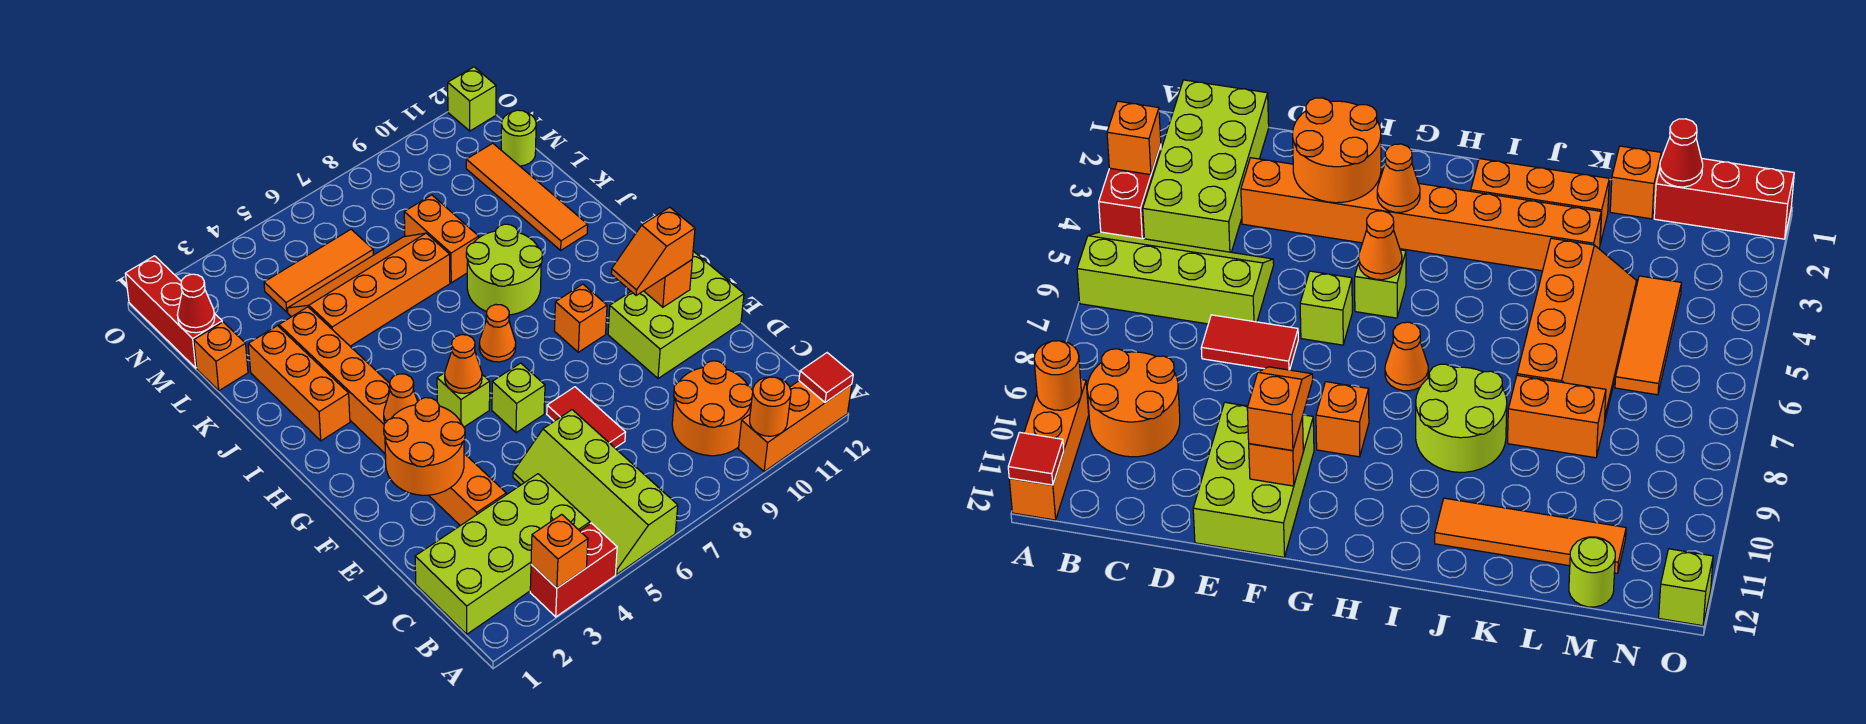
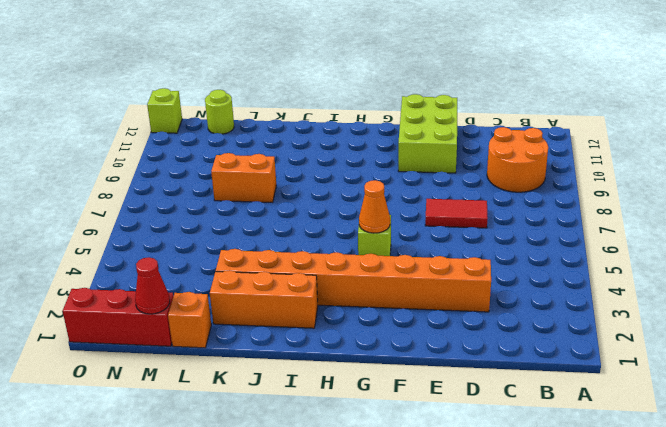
none -> red brick A3:A4 level 1
none -> lime slope A5:D6 level 1 top 6
none -> orange brick A10:A12 level 1
none -> lime brick B1:C4 level 1

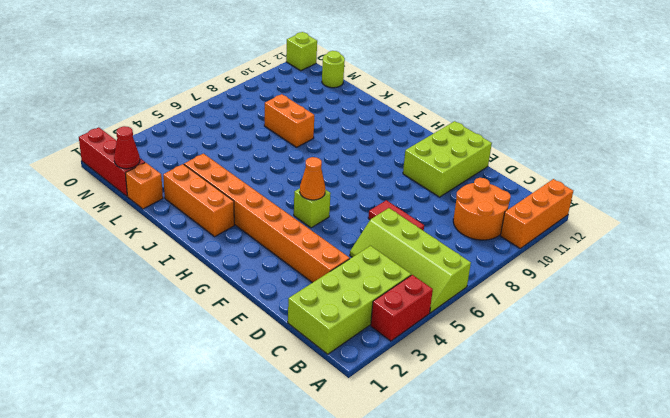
none -> lime brick F6 level 1
none -> orange brick G9 level 1
none -> orange cone H7 level 1
none -> lime round brick I8:J9 level 1

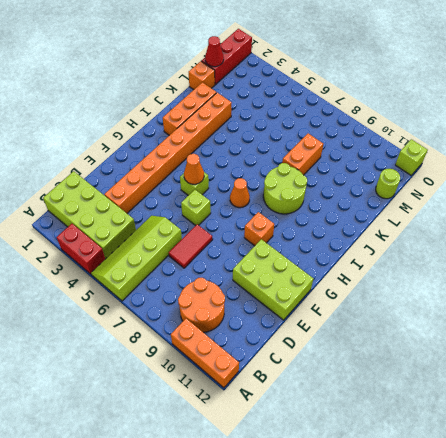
none -> orange tile J11:M11 level 1
none -> orange slope K4:L7 level 1 top K
none -> orange tile M4:M6 level 1
none -> orange brick A3 level 2

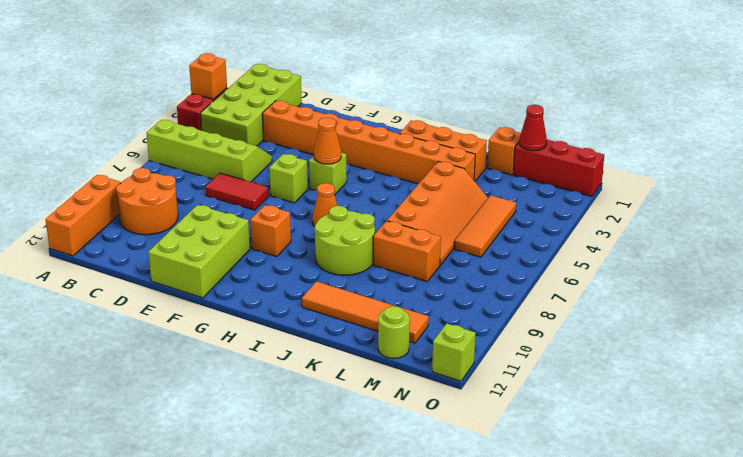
none -> orange round brick A10 level 2
none -> red tile A12 level 2
none -> orange round brick E2:F3 level 2
none -> orange brick F11 level 2

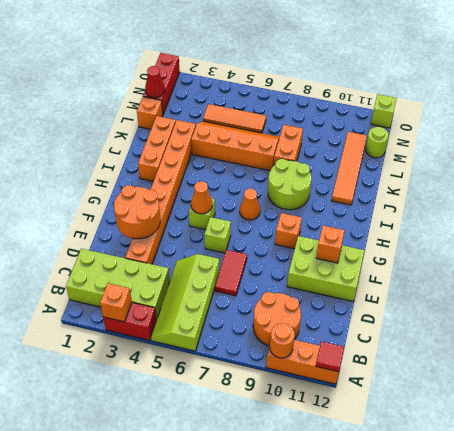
none -> orange cone G3 level 2
none -> orange slope F10:F11 level 3 top 11

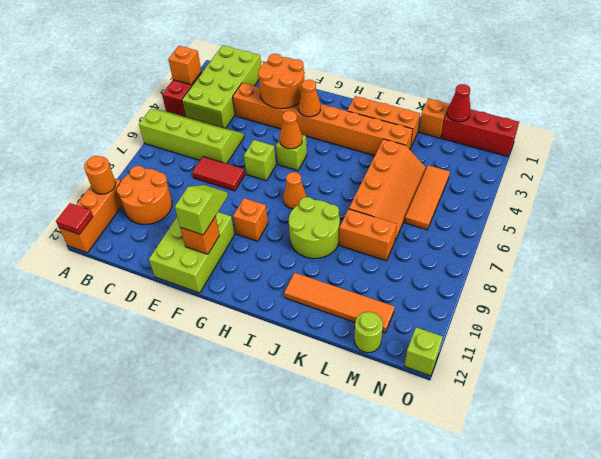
lime slope F10:F11 level 3 top 11 -> orange slope F10:F11 level 3 top 11

